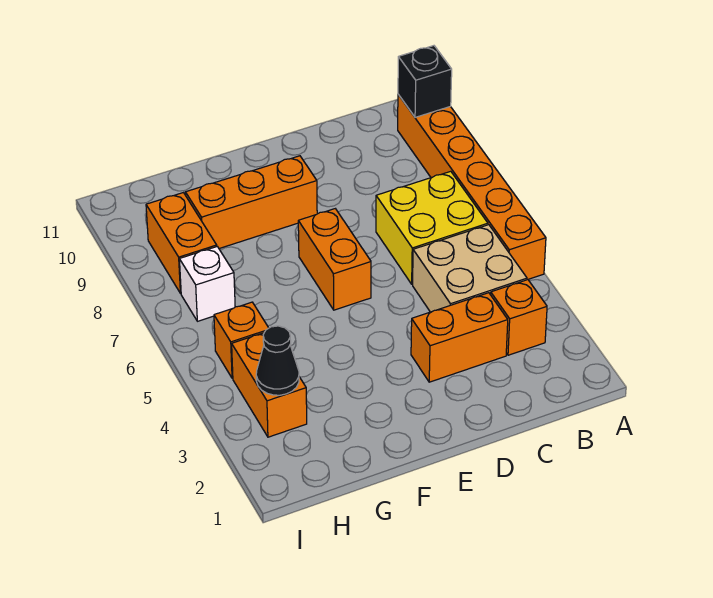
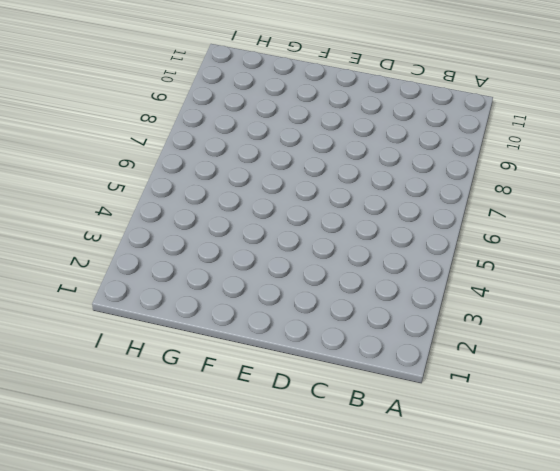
none -> orange brick A5:A10 level 1
none -> orange brick B3 level 1
none -> tan brick B4:C5 level 1

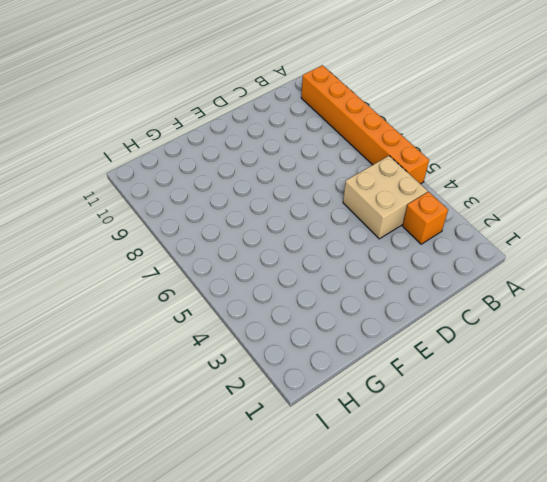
none -> yellow brick B6:C7 level 1
none -> orange brick C3:D3 level 1
none -> orange brick E6:E7 level 1

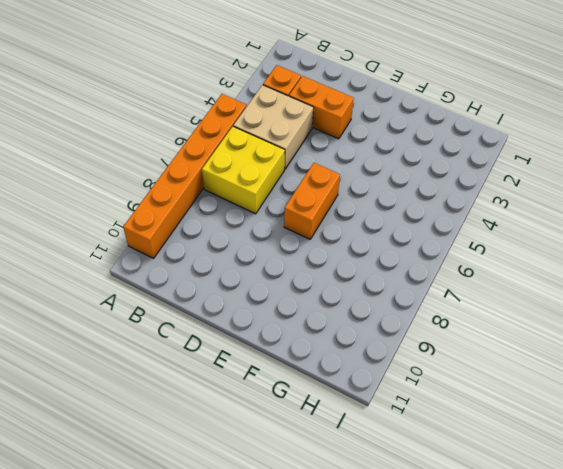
none -> orange brick E9:G9 level 1
none -> orange brick H3:H4 level 1
none -> orange brick H5 level 1

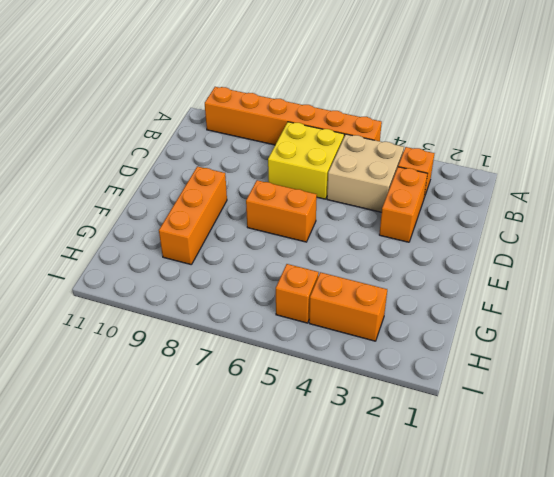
none -> white brick H7 level 1
none -> orange brick H8:H9 level 1
none -> black brick A10 level 2

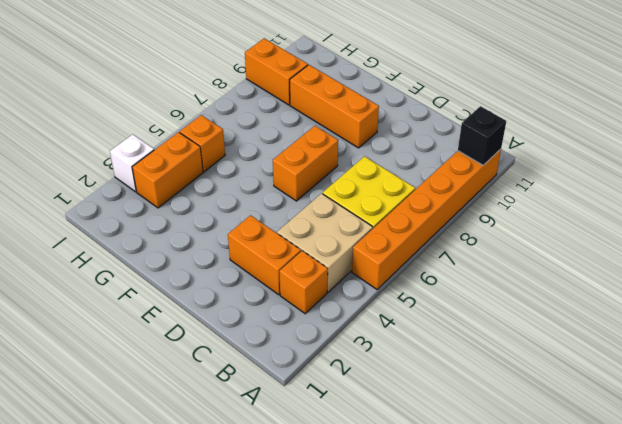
orange brick H9:I9 level 1 -> orange brick H8:H9 level 1
white brick I3 level 1 -> white brick H7 level 1
none -> black cone H3 level 2

